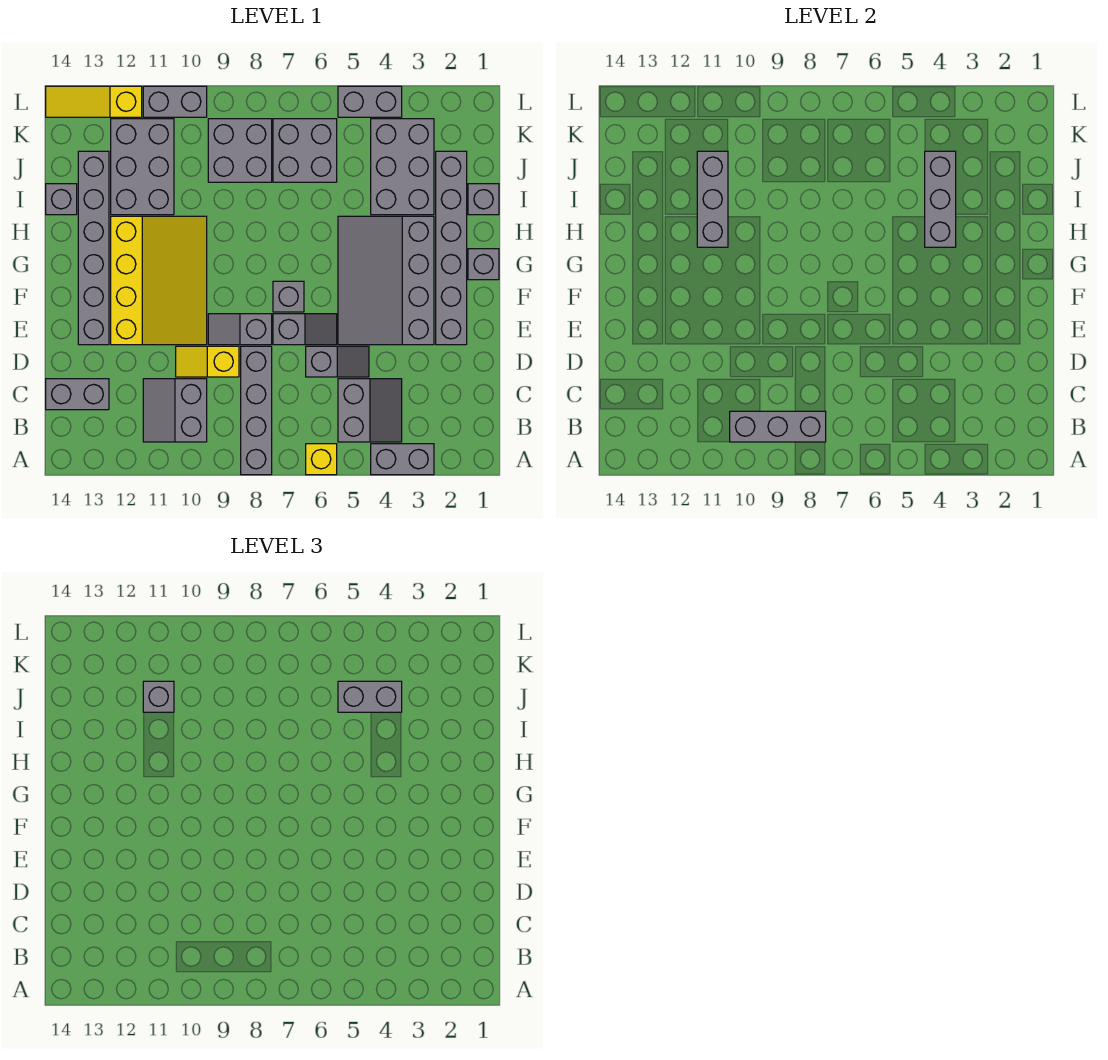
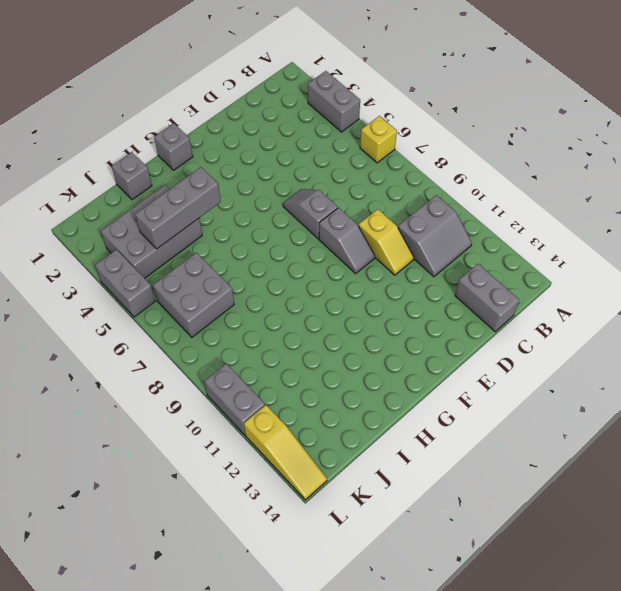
none -> grey brick A8:D8 level 1
none -> grey slope B4:C5 level 1 top 5
none -> grey slope D5:D6 level 1 top 6
none -> grey brick E2:J2 level 1

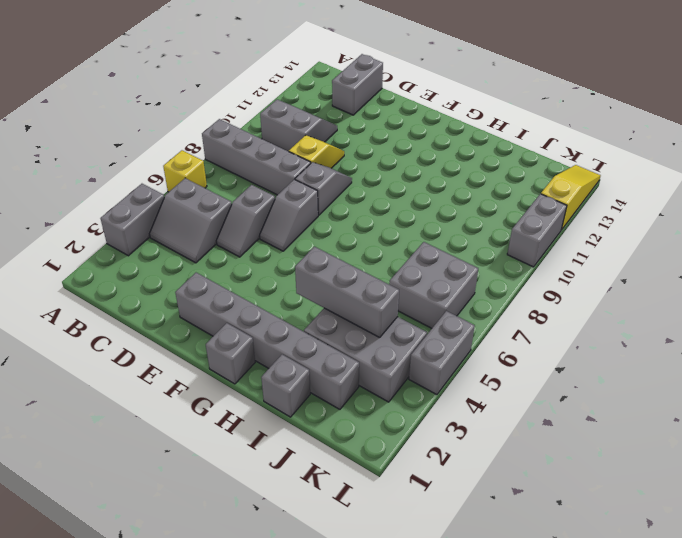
none -> grey slope E3:H5 level 1 top 3
none -> yellow slope E10:H12 level 1 top 12
none -> grey brick E13:J13 level 1
none -> grey brick F7 level 1

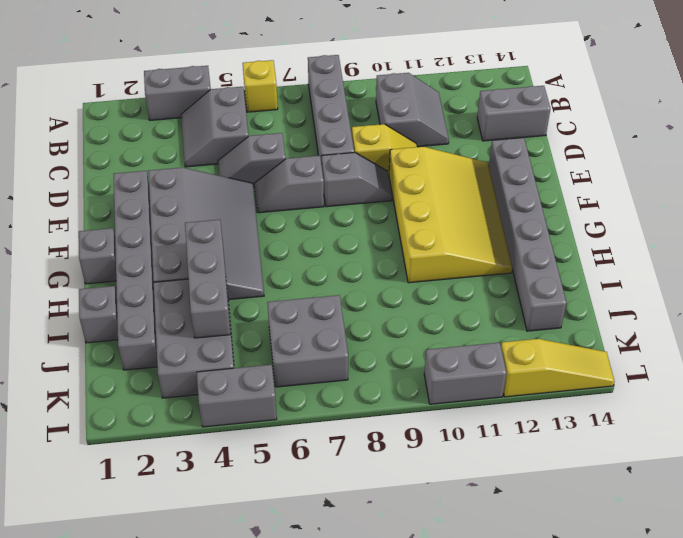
yellow slope E10:H12 level 1 top 10 -> yellow slope E10:H12 level 1 top 12
none -> grey brick F7 level 1
none -> grey brick I11:K12 level 1
none -> grey brick I14 level 1
none -> grey brick J8:K9 level 1

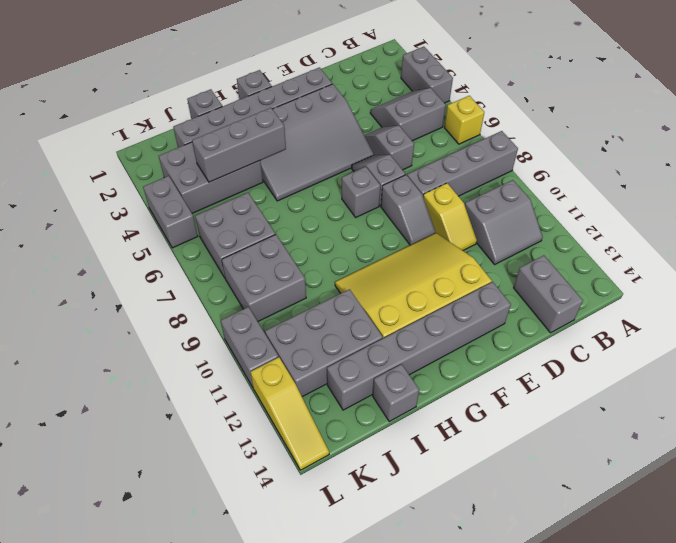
none -> grey brick B8:B10 level 2
none -> grey brick H11:J11 level 2
none -> grey brick J4:J5 level 3
none -> grey brick J11 level 3

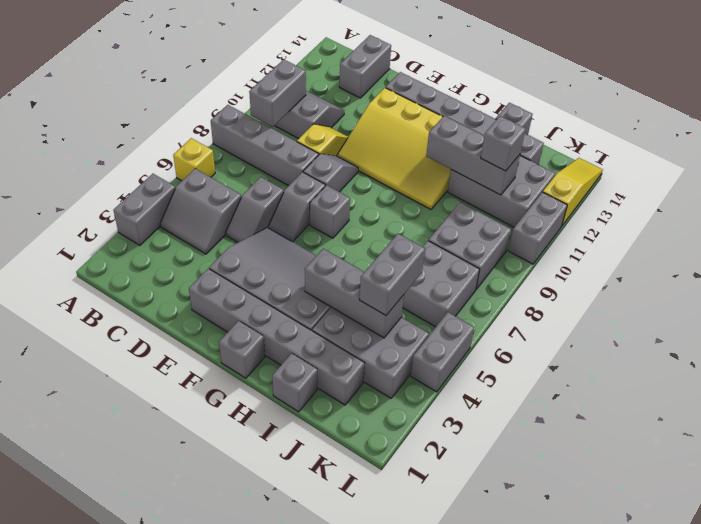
grey brick B9:B10 level 2 -> grey brick B8:B10 level 2

